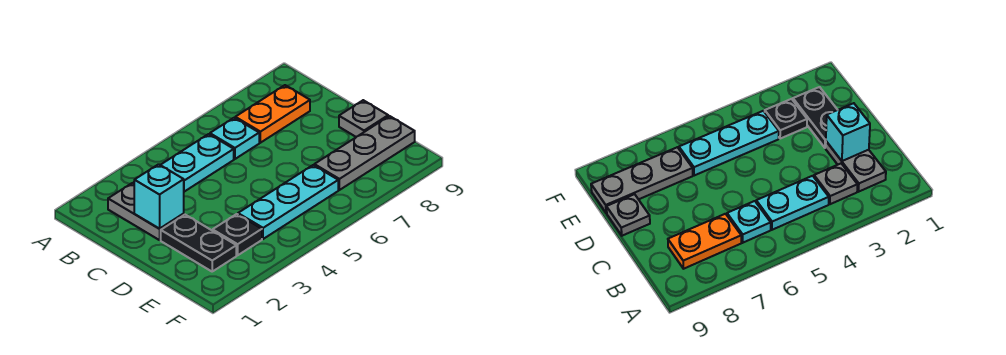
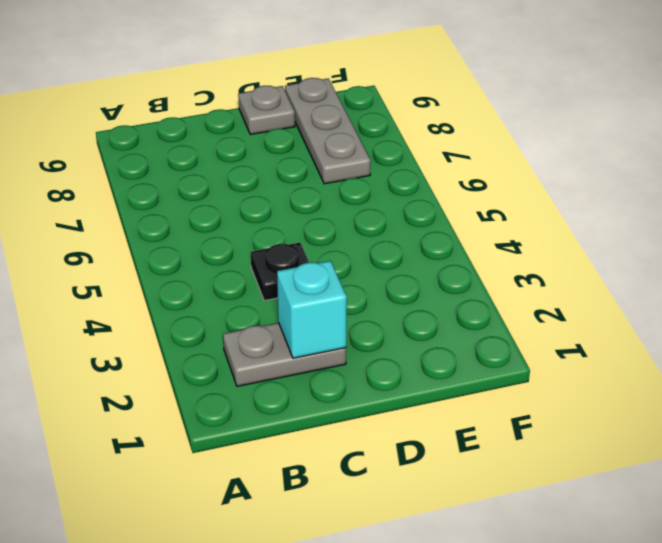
black plate C4 level 1 -> black plate E3 level 1
none -> grey plate B3 level 1
none -> cyan plate B4:B5 level 1

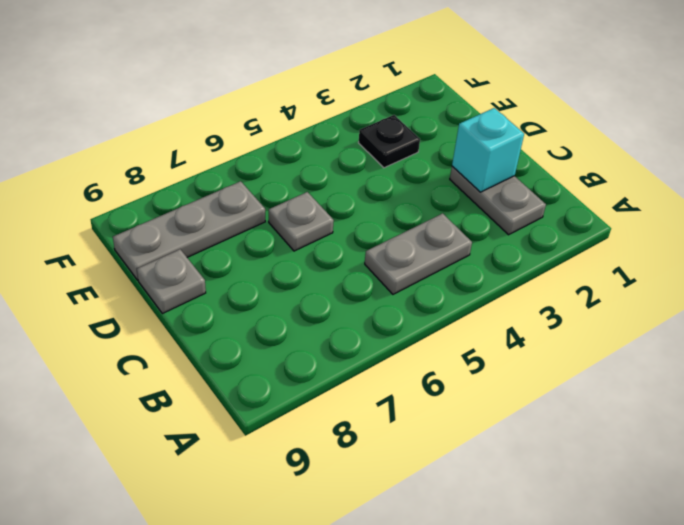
grey plate B4:B5 level 1 -> cyan plate B4:B5 level 1
grey plate D6 level 1 -> grey plate B3 level 1
none -> cyan plate B6 level 1
none -> orange plate B7:B8 level 1

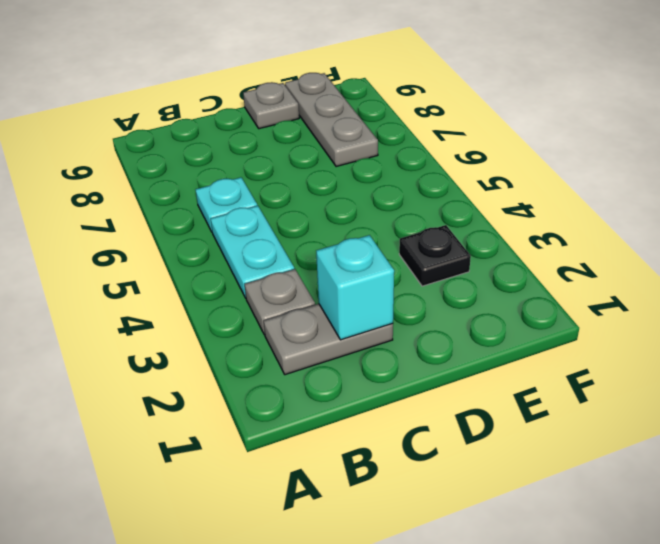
none -> orange plate B7:B8 level 1
none -> black plate D2:E2 level 1

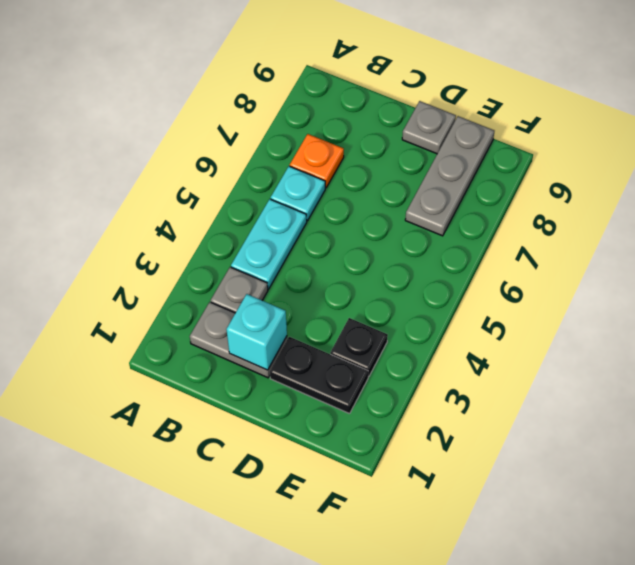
orange plate B7 level 1 -> orange plate B7:B8 level 1
none -> cyan plate E4:E6 level 1

